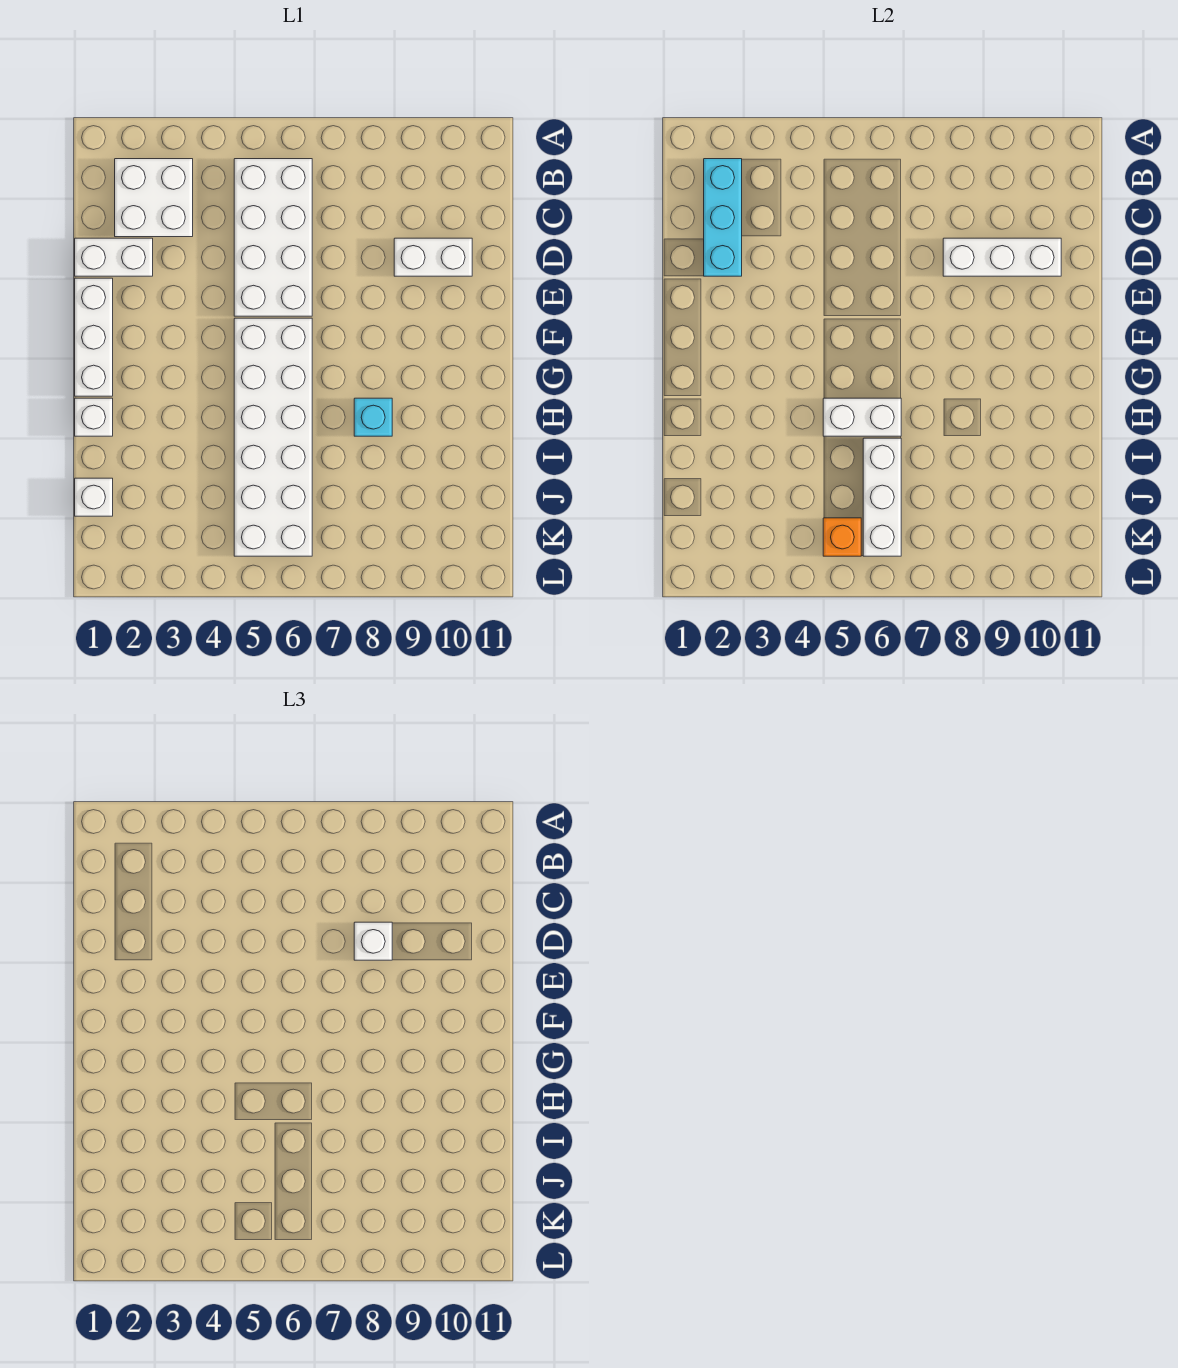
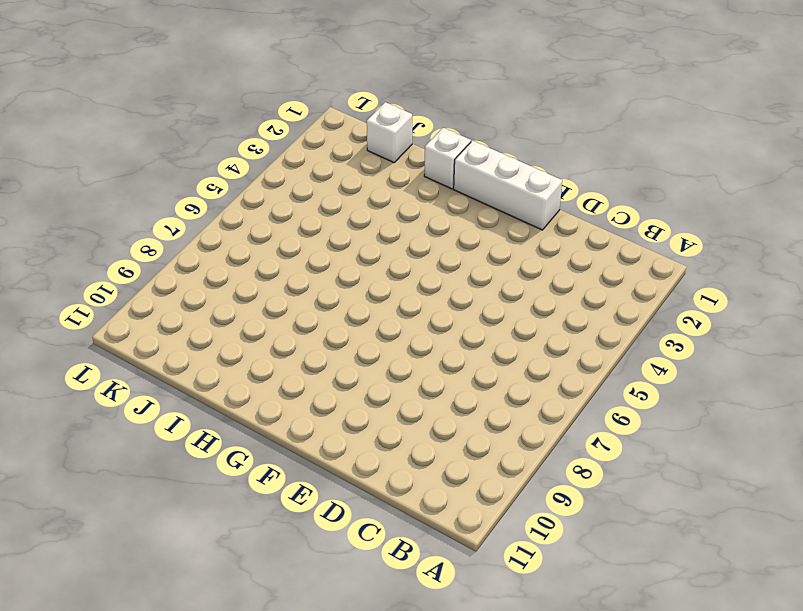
none -> white brick B2:C3 level 1
none -> white brick B5:E6 level 1
none -> white brick D1:D2 level 1

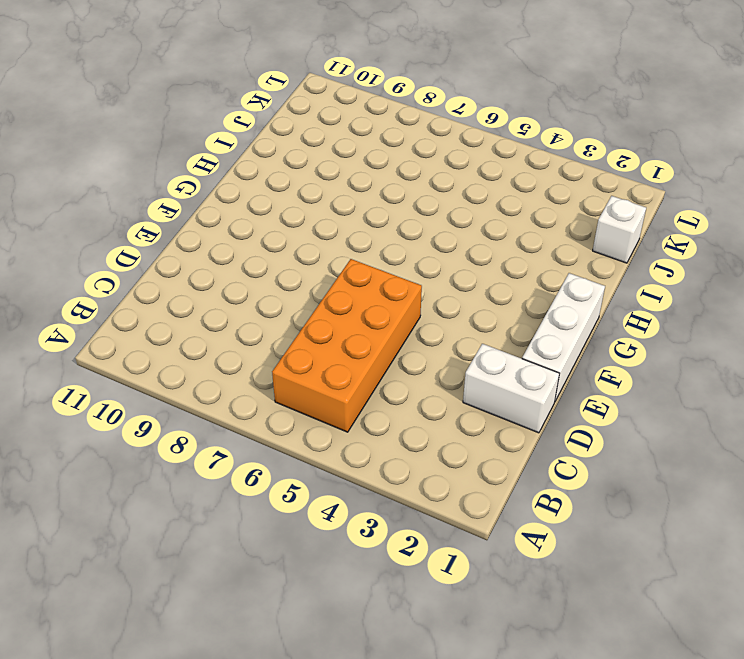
orange brick B5:E6 level 1 -> white brick B5:E6 level 1
none -> white brick B2:C3 level 1
none -> white brick D9:D10 level 1
none -> white brick F5:K6 level 1

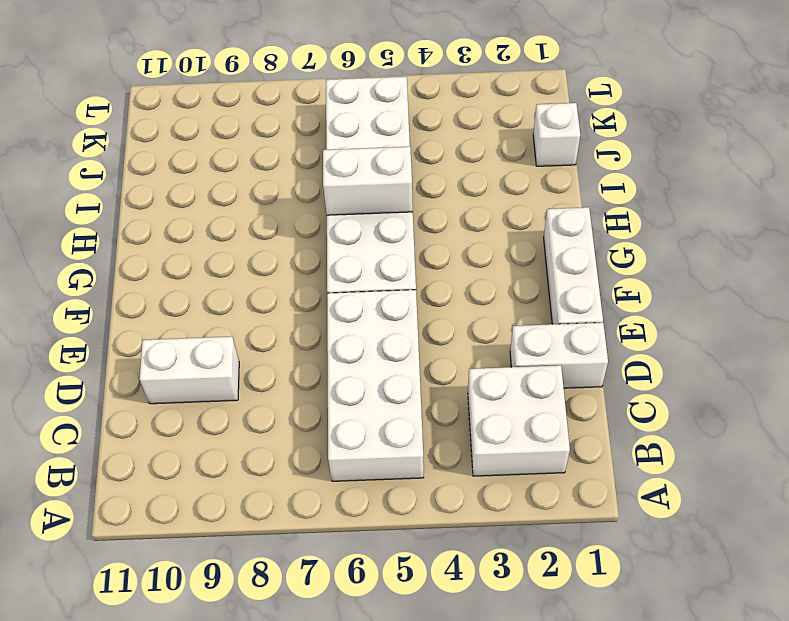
none -> white brick H1 level 1
none -> cyan brick H8 level 1
none -> cyan brick B2:D2 level 2

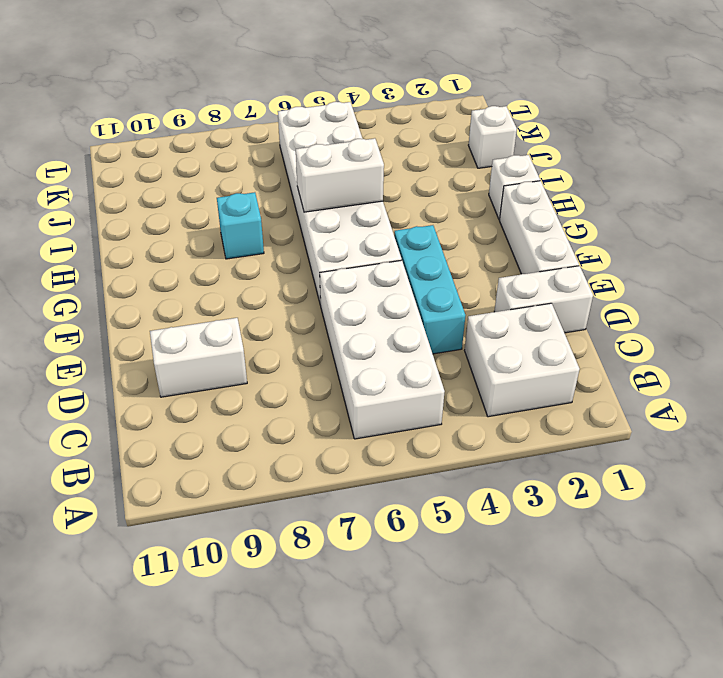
cyan brick D4:F4 level 1 -> cyan brick B2:D2 level 2
none -> white brick D8:D10 level 2
none -> white brick I6:K6 level 2
none -> orange brick K5 level 2

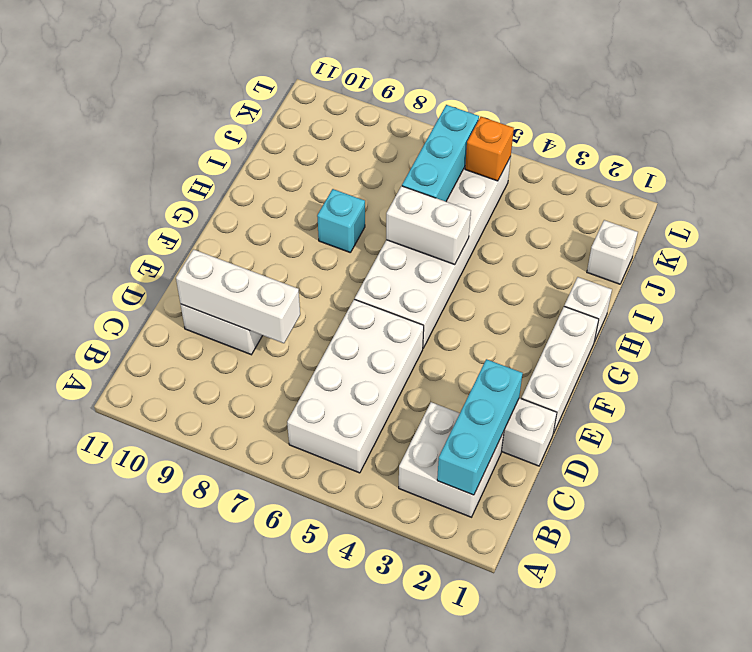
cyan brick I6:K6 level 2 -> white brick I6:K6 level 2
none -> white brick D8 level 3

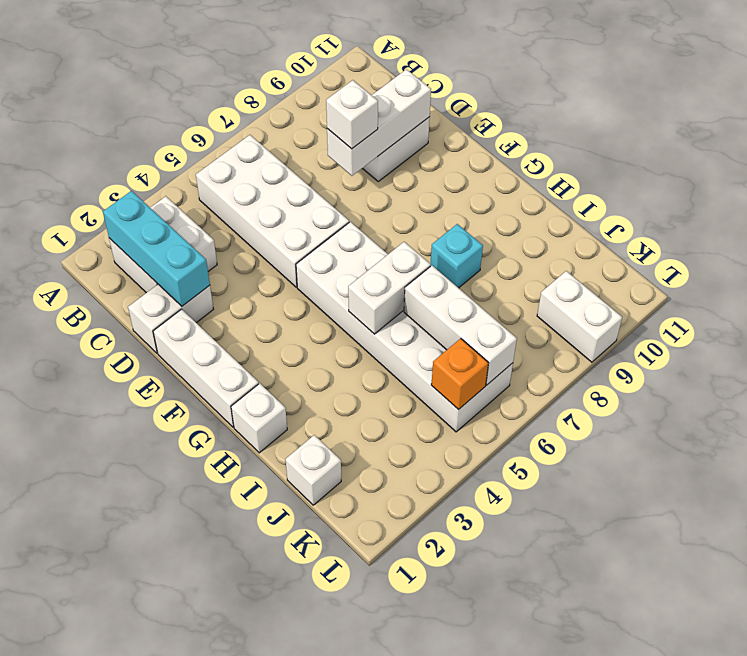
white brick K9:L9 level 1 -> none

